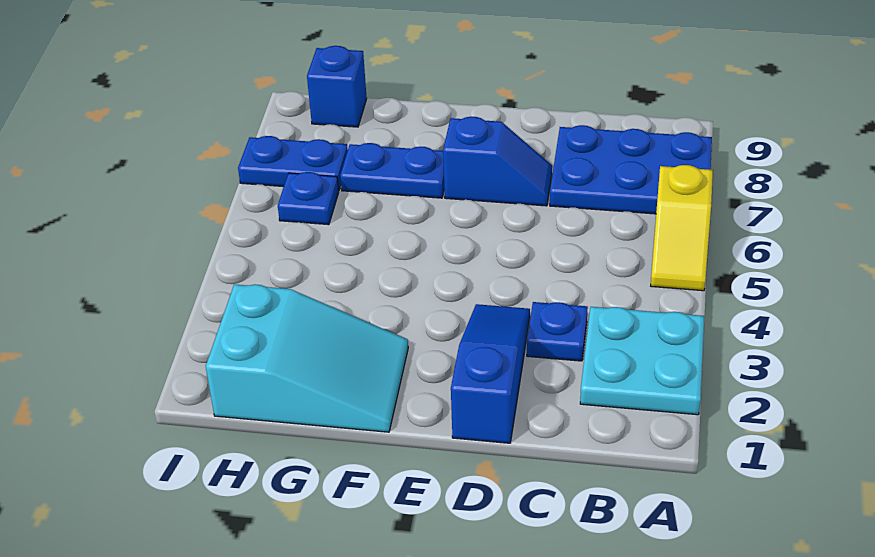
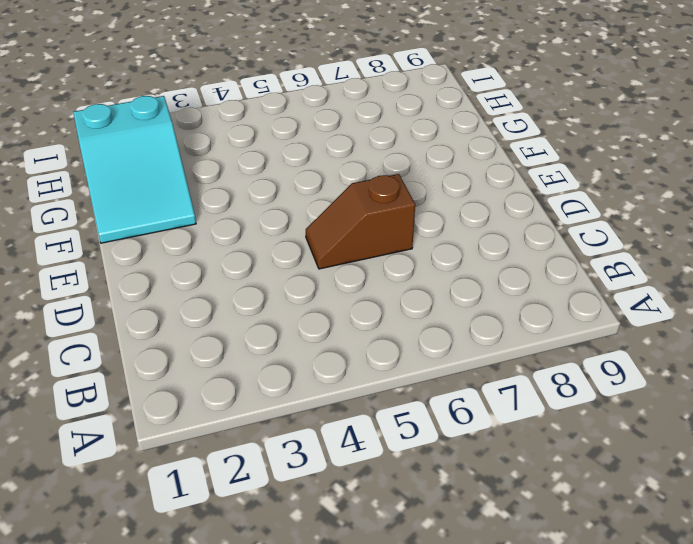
brown slope D5:D6 level 1 top 6 -> none
none -> cyan plate A2:B3 level 1
none -> yellow slope A5:A6 level 1 top 6

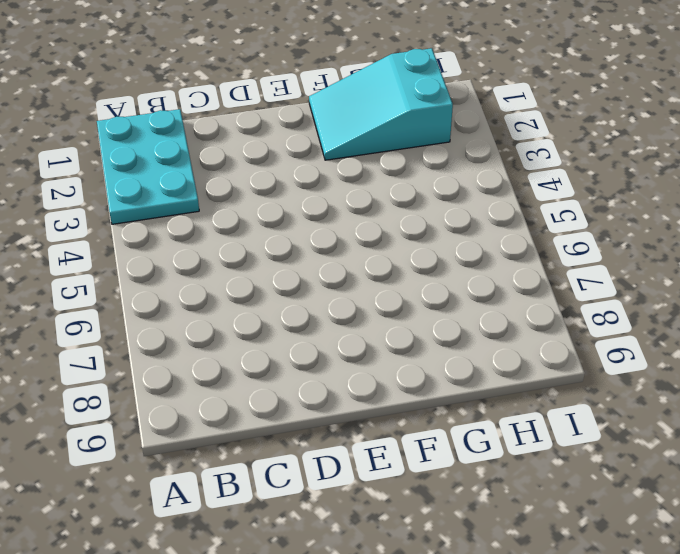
cyan plate A1:B3 level 1 -> cyan plate A2:B3 level 1
none -> yellow slope A5:A6 level 1 top 6
none -> blue plate A7:C8 level 1

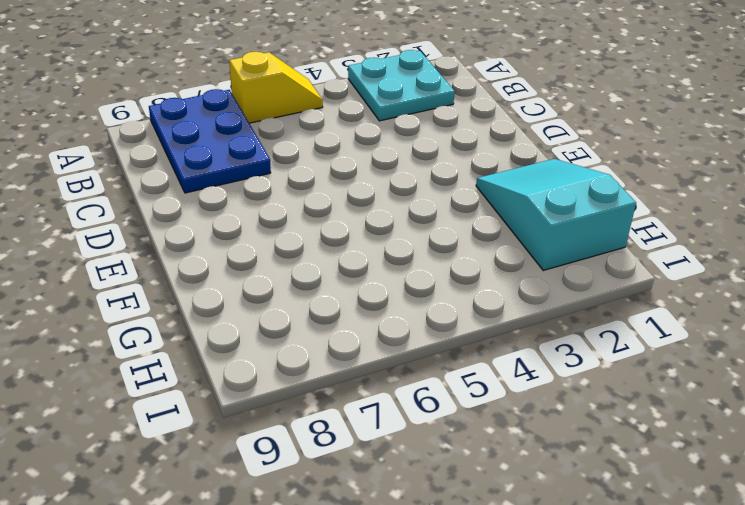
none -> blue plate C3 level 1
none -> blue slope D1:D3 level 1 top 1

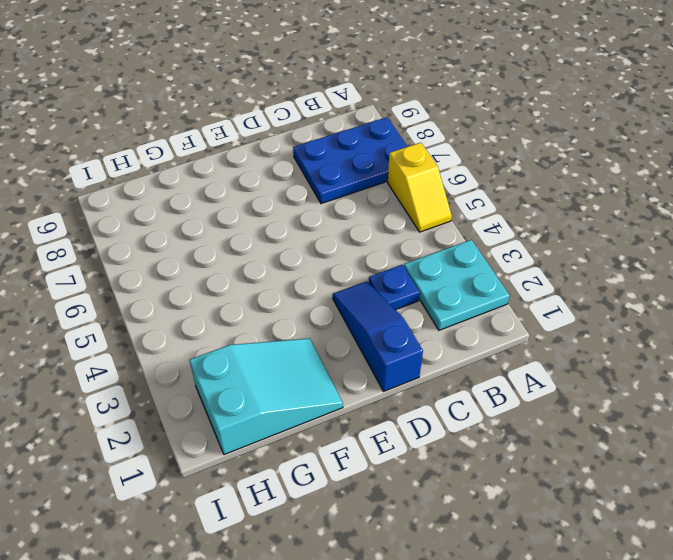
none -> blue slope D7:E7 level 1 top E
none -> blue plate F7:G7 level 1

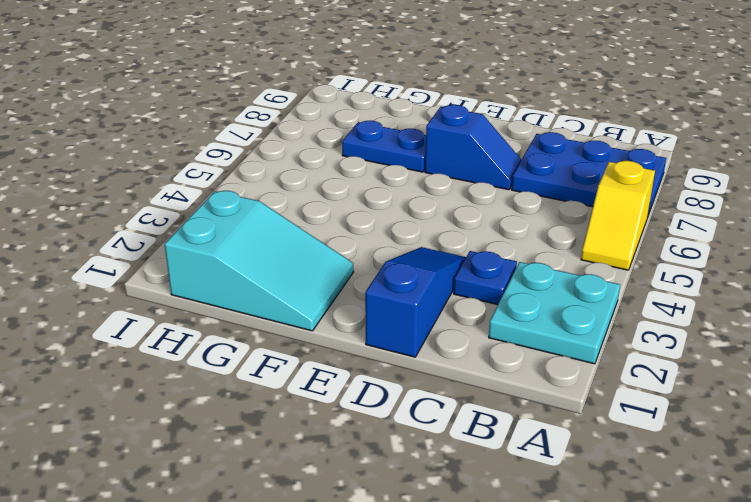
none -> blue plate H6 level 1
none -> blue plate H7:I7 level 1

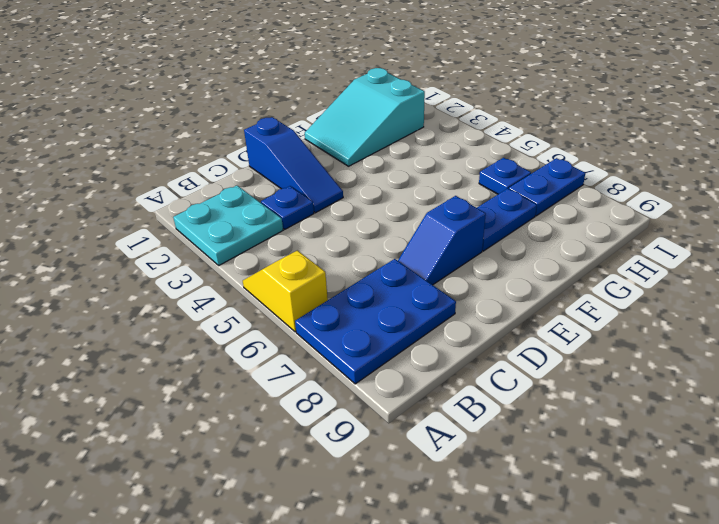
none -> blue brick H9 level 1

